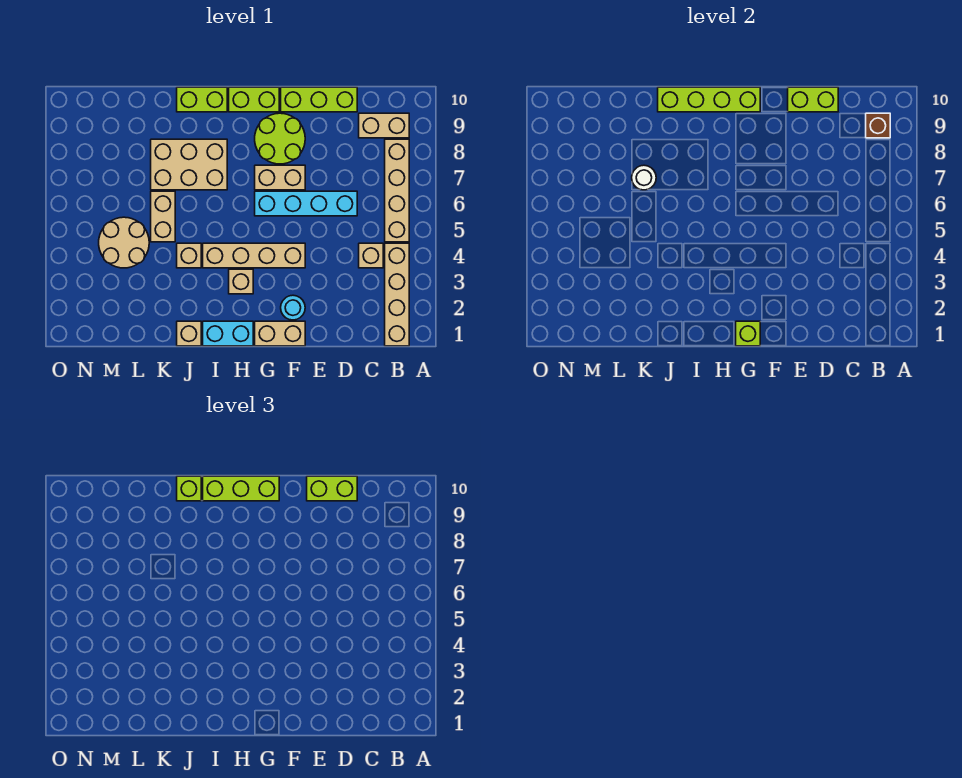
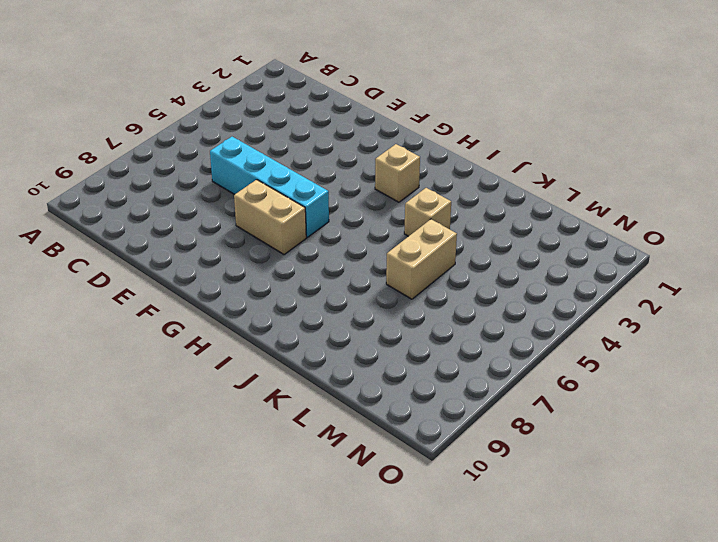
none -> tan brick B1:B4 level 1
none -> tan brick B5:B8 level 1
none -> tan brick B9:C9 level 1

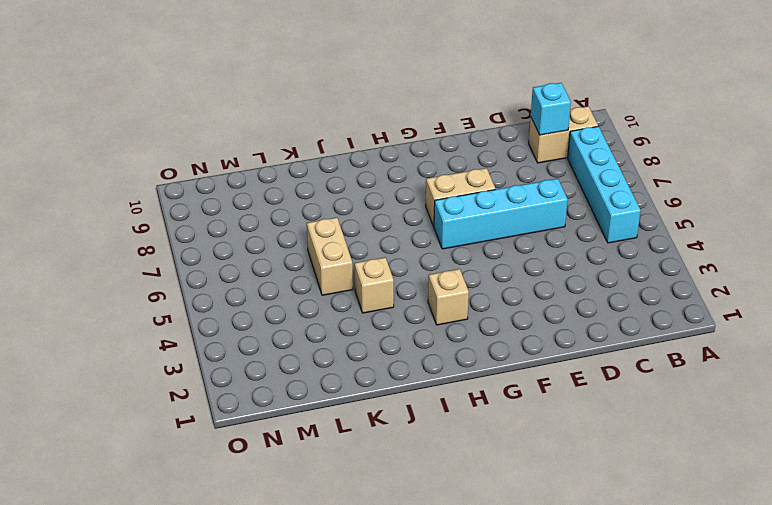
cyan brick B5:B8 level 1 -> tan brick B5:B8 level 1
cyan brick C9 level 2 -> none
none -> tan brick B1:B4 level 1
none -> tan brick C4 level 1
none -> lime brick D10:F10 level 1

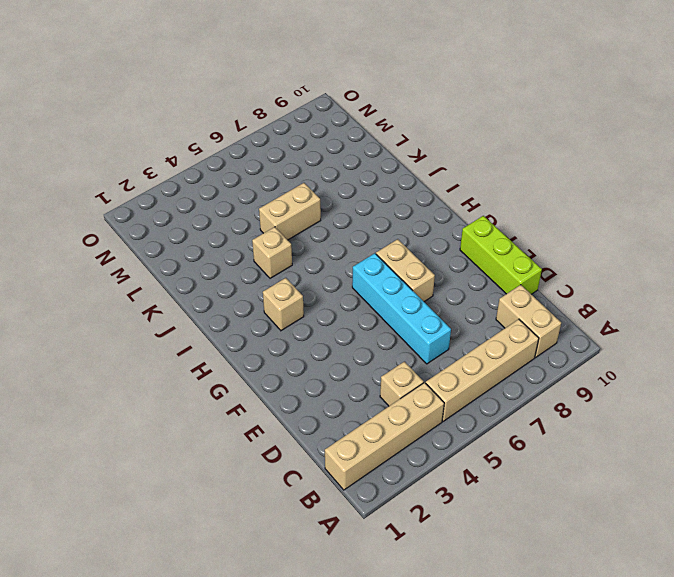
none -> tan brick F1:G1 level 1
none -> cyan round brick F2 level 1
none -> tan brick F4:I4 level 1

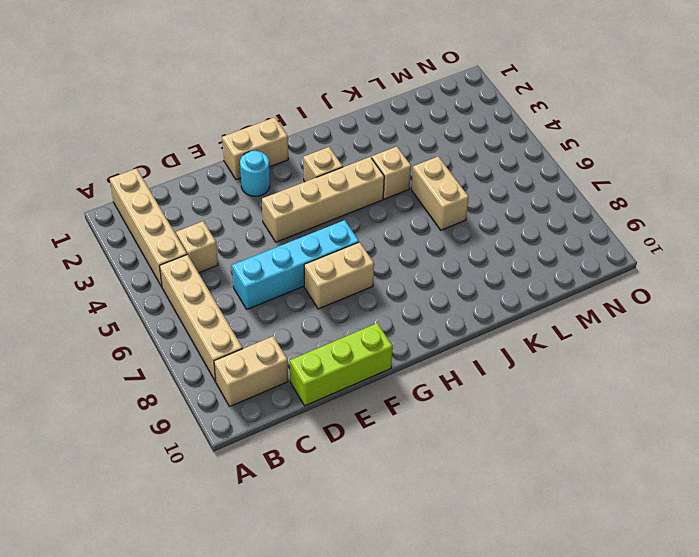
none -> lime round brick F8:G9 level 1
none -> lime brick G10:H10 level 1
none -> cyan brick H1:I1 level 1

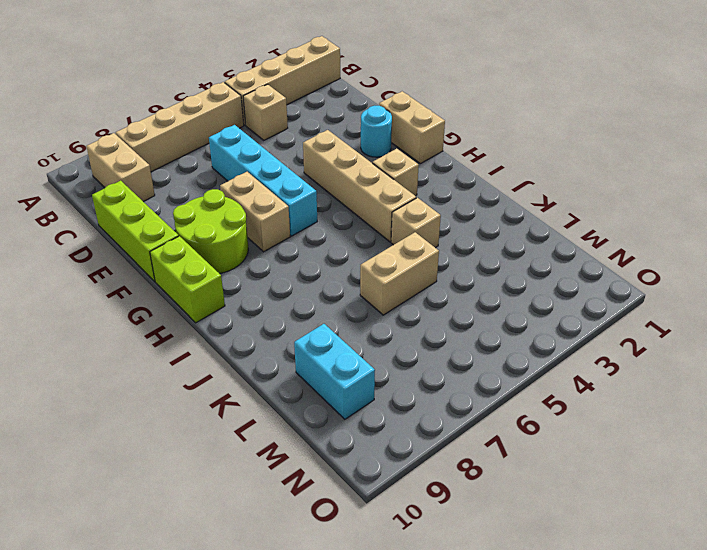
cyan brick L9:M9 level 1 -> cyan brick H1:I1 level 1
none -> tan brick I7:K8 level 1
none -> lime brick I10:J10 level 1
none -> tan brick J1 level 1

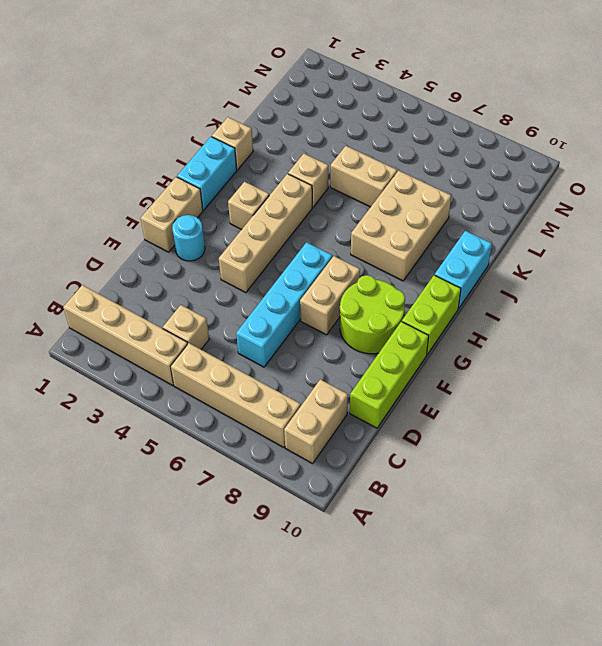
cyan brick I10:J10 level 1 -> lime brick I10:J10 level 1
none -> tan round brick L4:M5 level 1
none -> brown brick B9 level 2
none -> lime brick D10:E10 level 2

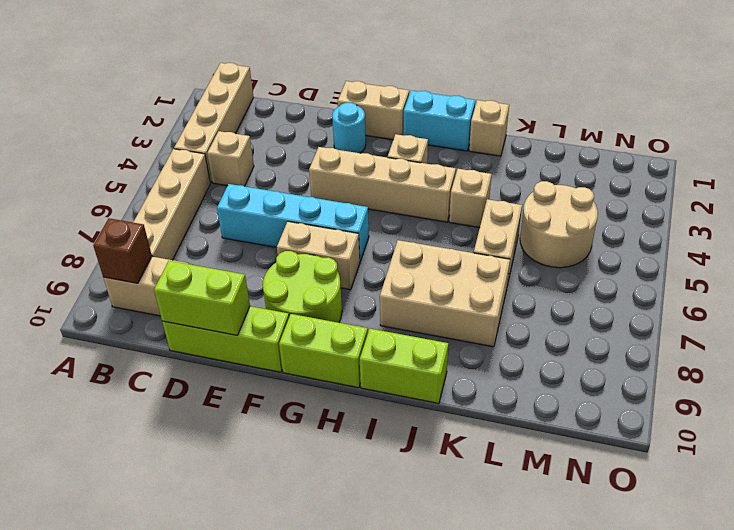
none -> lime brick G1 level 2
none -> lime brick G10:J10 level 2
none -> white round brick K7 level 2

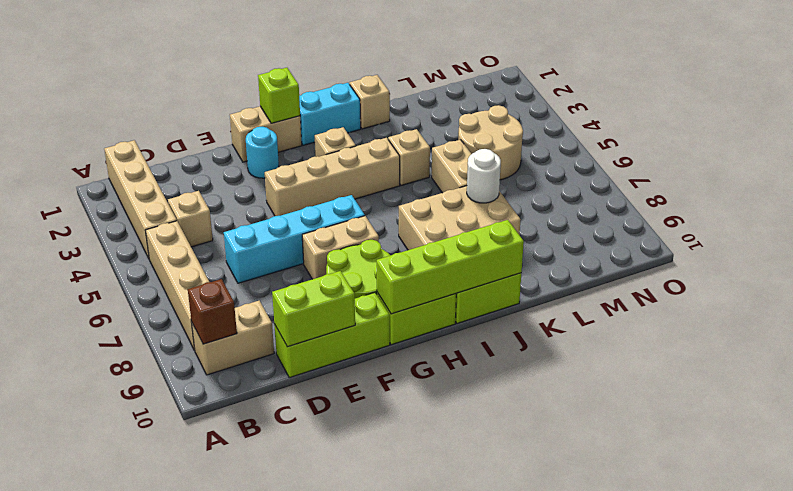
none -> lime brick D10:E10 level 3
none -> lime brick G10:I10 level 3
none -> lime brick J10 level 3

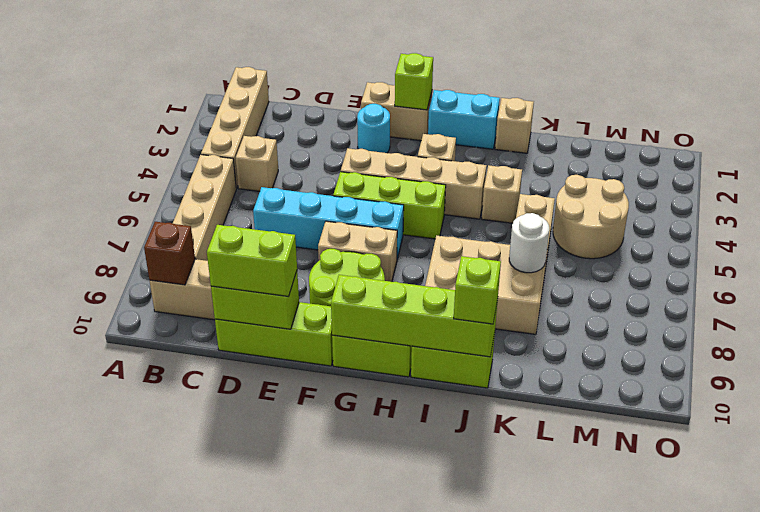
lime brick F5:H5 level 1 -> lime brick G10:I10 level 3

